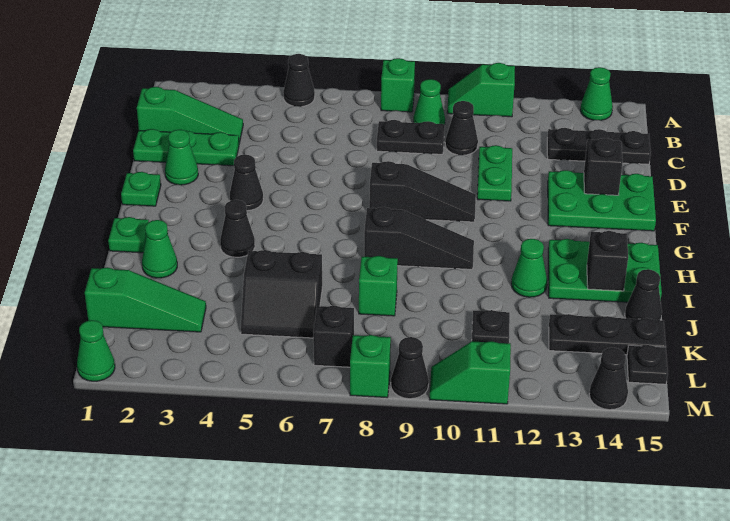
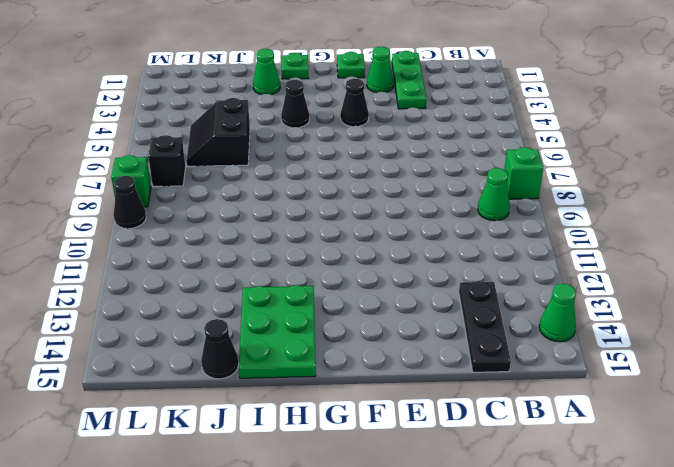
none -> black cone A5 level 1
none -> green slope A10:A11 level 1 top 11
none -> green slope C1:C3 level 1 top 1
none -> black plate C8:C9 level 1

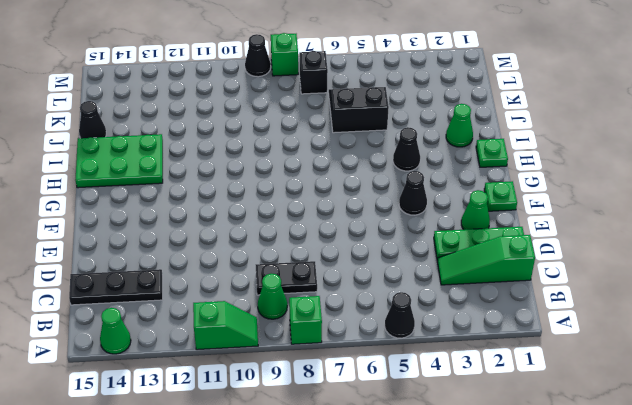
none -> black cone C10 level 1
none -> green plate D11:E11 level 1
none -> green plate E13:F15 level 1
none -> black slope F8:F10 level 1 top 8

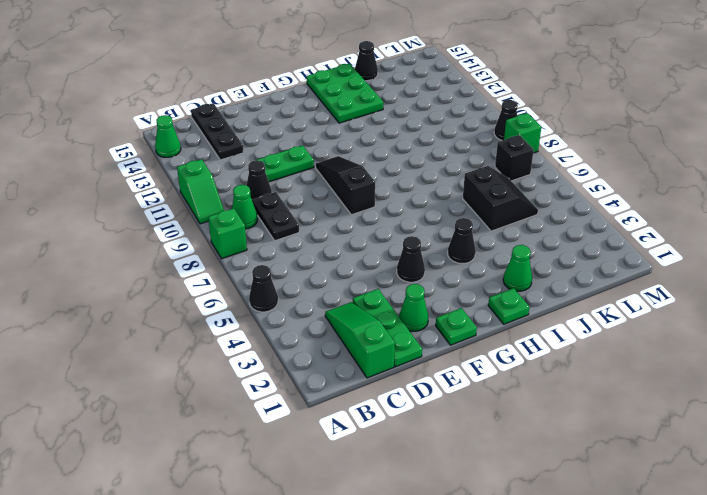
none -> green plate E13:F15 level 1
none -> black slope H8:H10 level 1 top 8
none -> green cone I12 level 1
none -> green brick J8 level 1

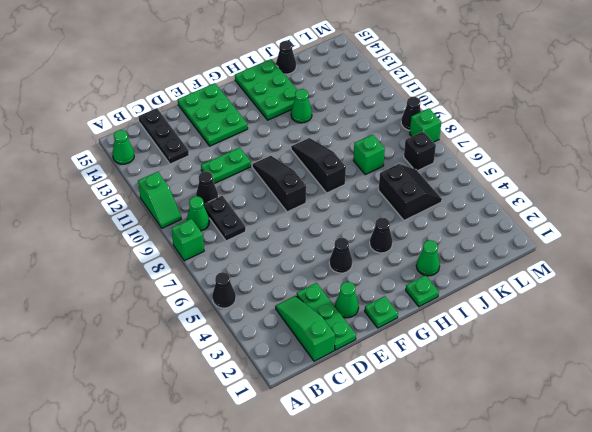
none -> green slope K1:K3 level 1 top 1
none -> black plate K11 level 1
none -> black plate K13:K15 level 1
none -> black plate L15 level 1

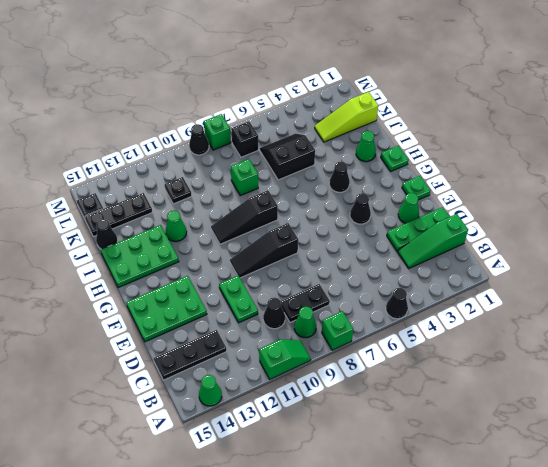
lime slope K1:K3 level 1 top 1 -> green slope K1:K3 level 1 top 1
none -> green cone M1 level 1
none -> green slope M10:M11 level 1 top 11
none -> black cone M14 level 1
none -> black brick E14 level 2

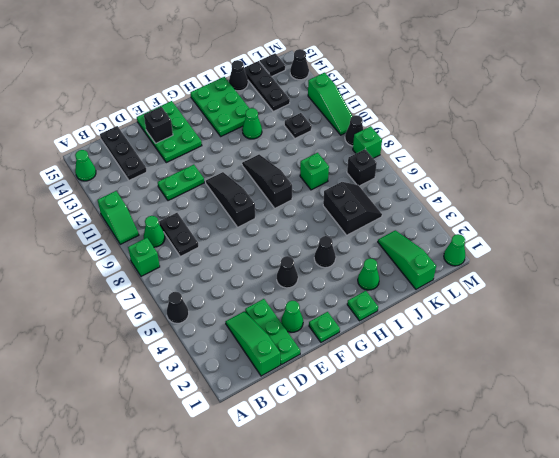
green slope M10:M12 level 1 top 12 -> green slope M10:M11 level 1 top 11
none -> black cone C10 level 1
none -> black brick I14 level 2

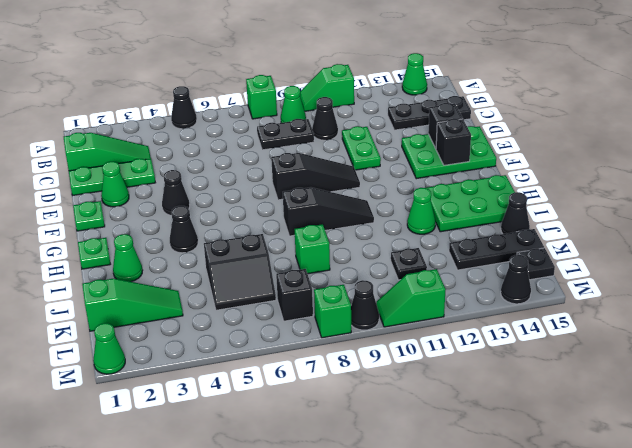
black brick F14 level 2 -> black brick I14 level 2

